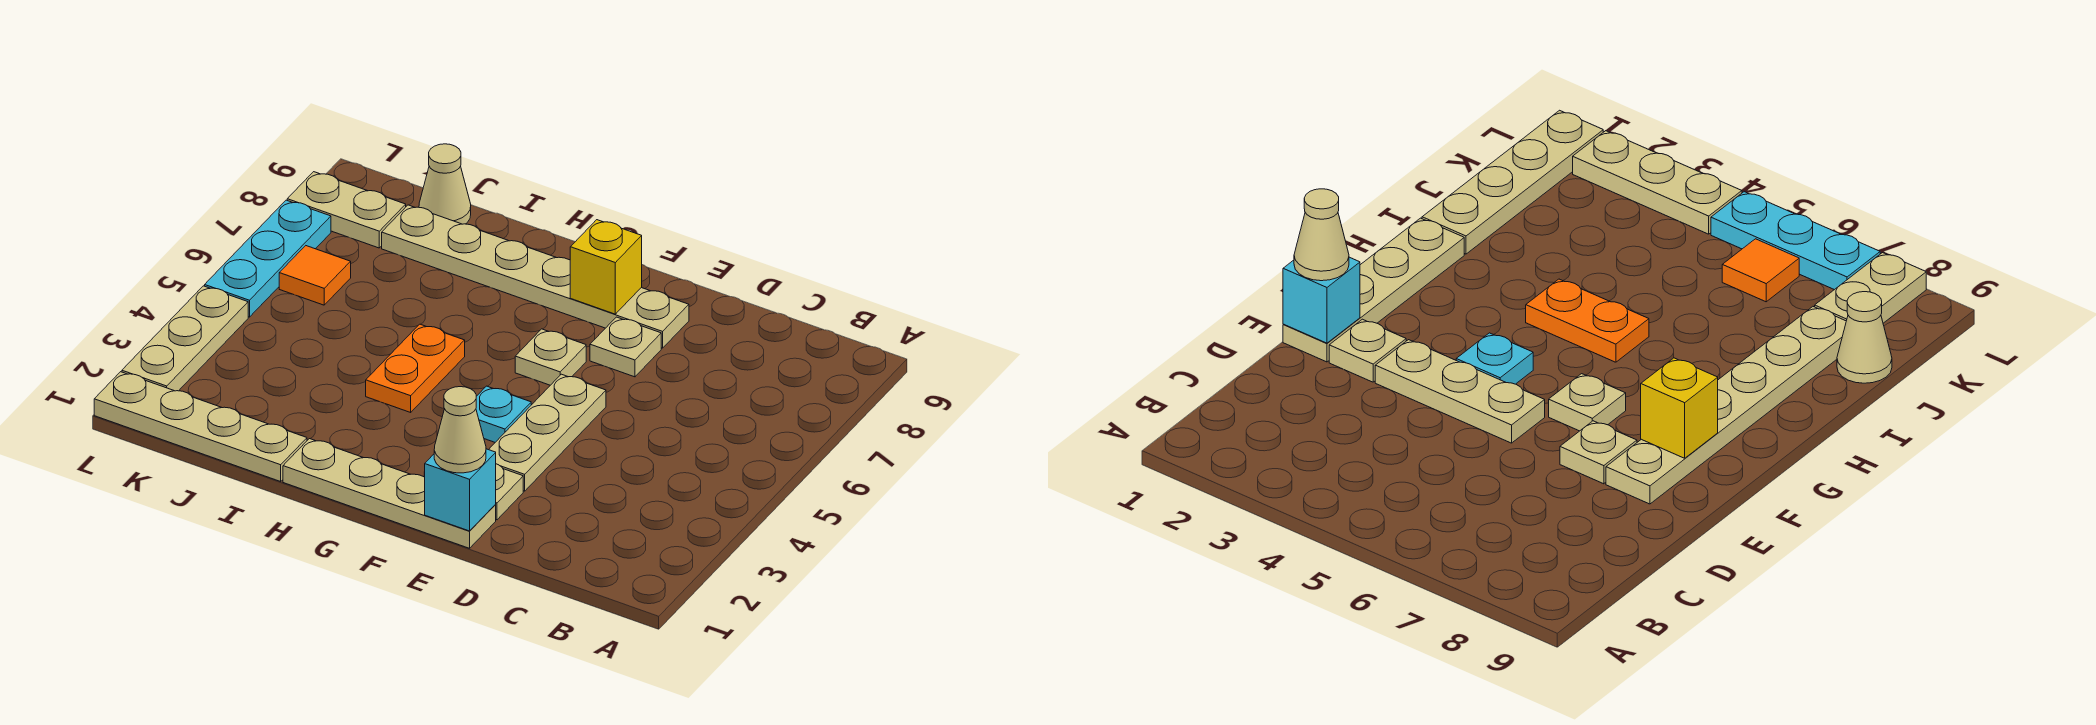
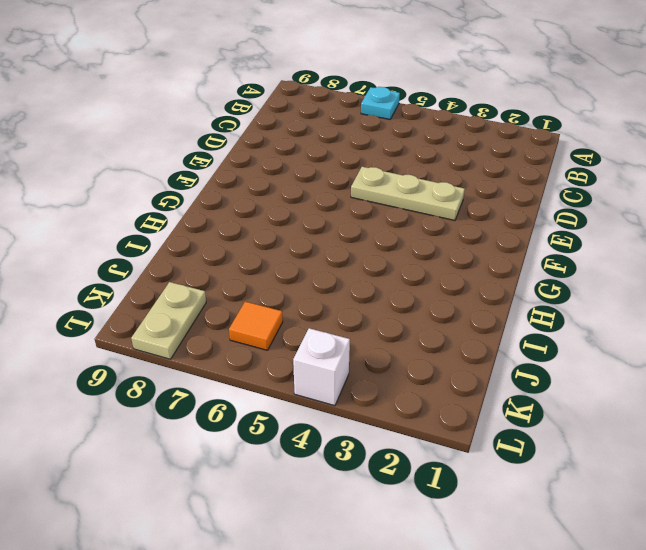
cyan plate A6 level 1 -> cyan plate F4 level 1
white brick L4 level 1 -> tan plate L2:L4 level 1
none -> tan plate E1:H1 level 1
none -> tan plate E2 level 1
none -> tan plate E7 level 1

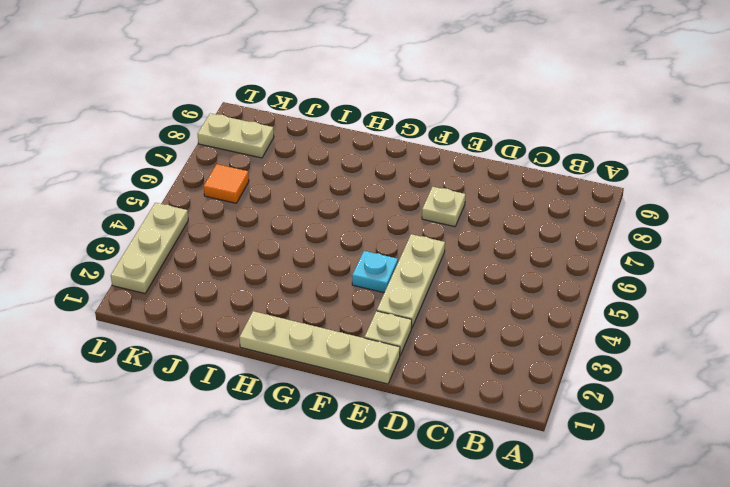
none -> tan plate E8:J8 level 1
none -> tan plate F6 level 1
none -> orange plate H4:H5 level 1

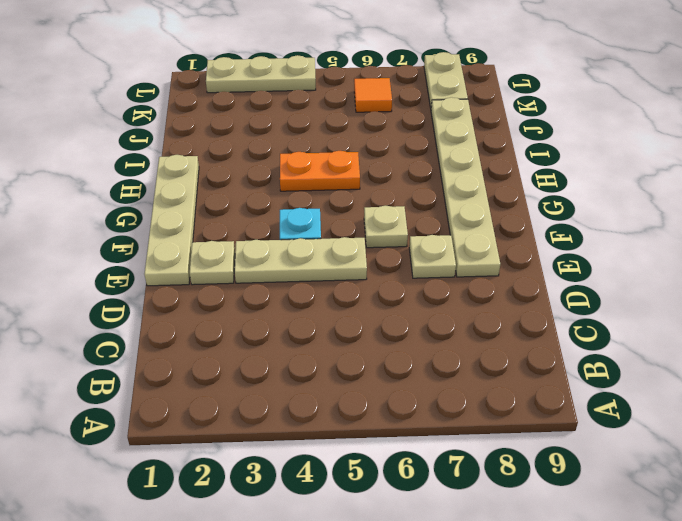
none -> tan plate I1:L1 level 1
none -> tan cone J9 level 1
none -> cyan plate L5:L7 level 1

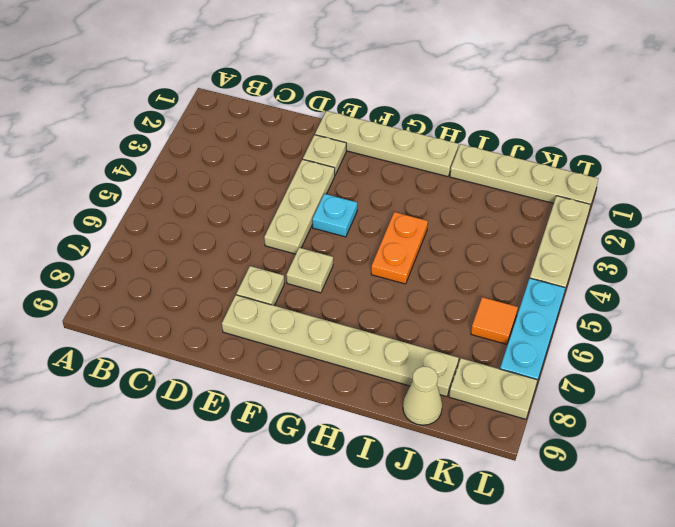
none -> cyan brick E1 level 2
none -> yellow brick F8 level 2
none -> tan cone E1 level 3

